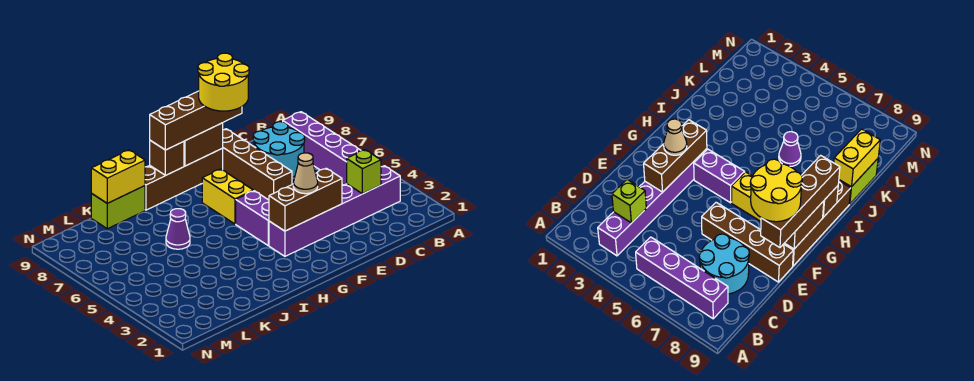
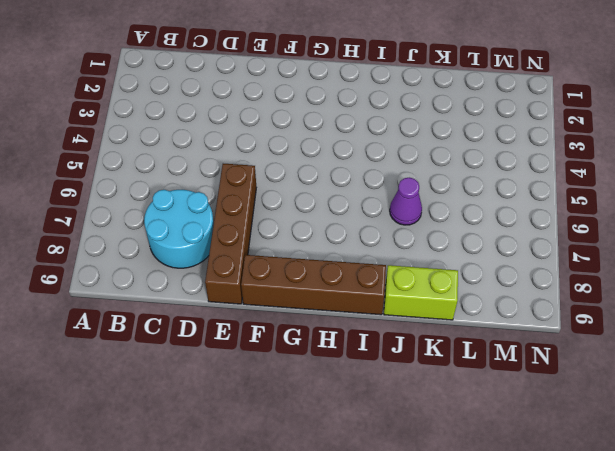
none -> purple brick B3:G3 level 1
none -> purple brick B5:B8 level 1
none -> purple brick G4:G5 level 1

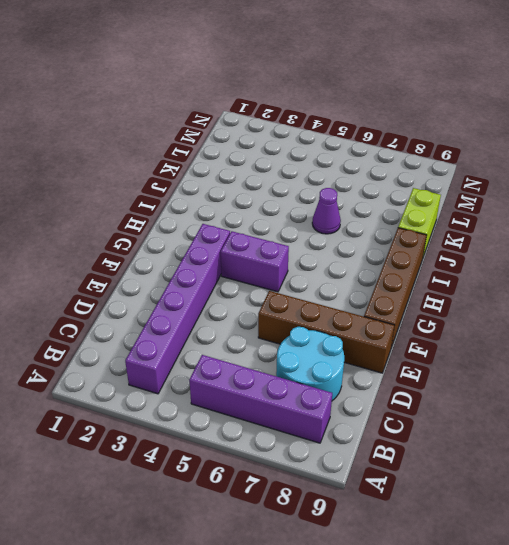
none -> yellow brick G6:G7 level 1
none -> lime brick C3 level 2
none -> brown brick E3:G3 level 2

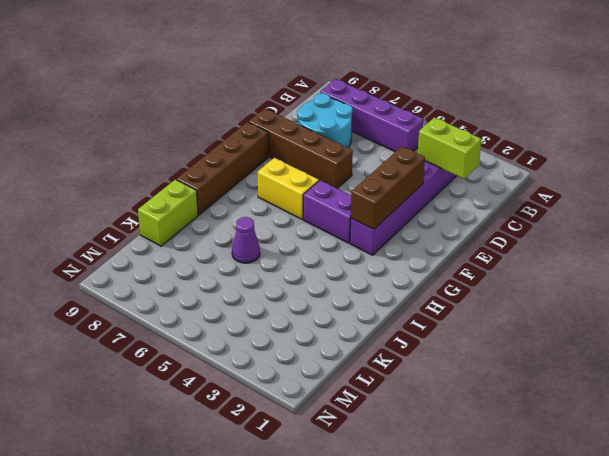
lime brick C2:C3 level 2 -> lime brick C3 level 2
none -> brown brick F9:G9 level 2
none -> brown brick H9 level 2
none -> yellow brick J9:K9 level 2

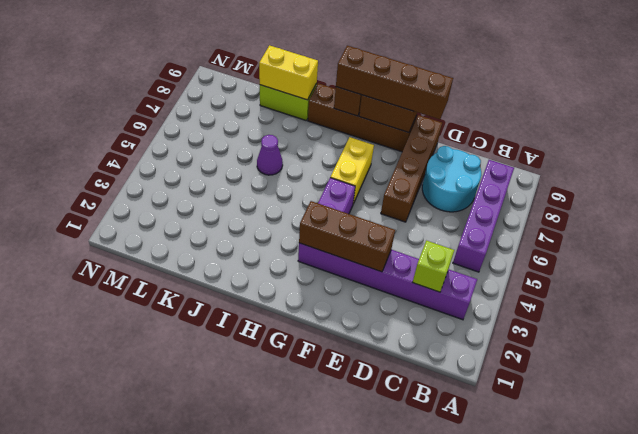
none -> tan cone F3 level 3
none -> yellow round brick E8:F9 level 4

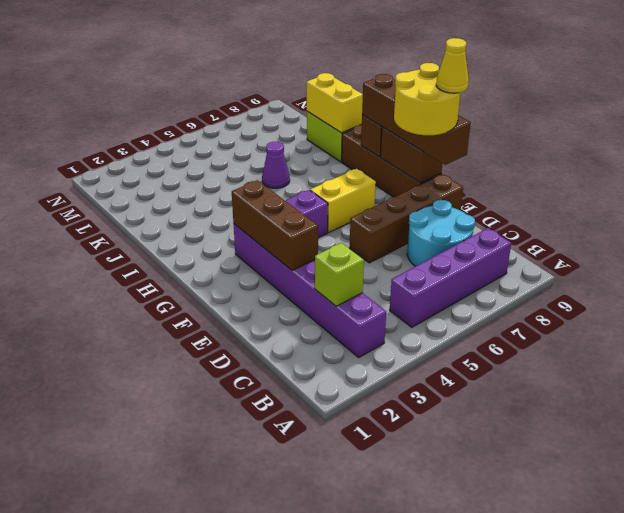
yellow cone E9 level 5 -> none
none -> tan cone F3 level 3

